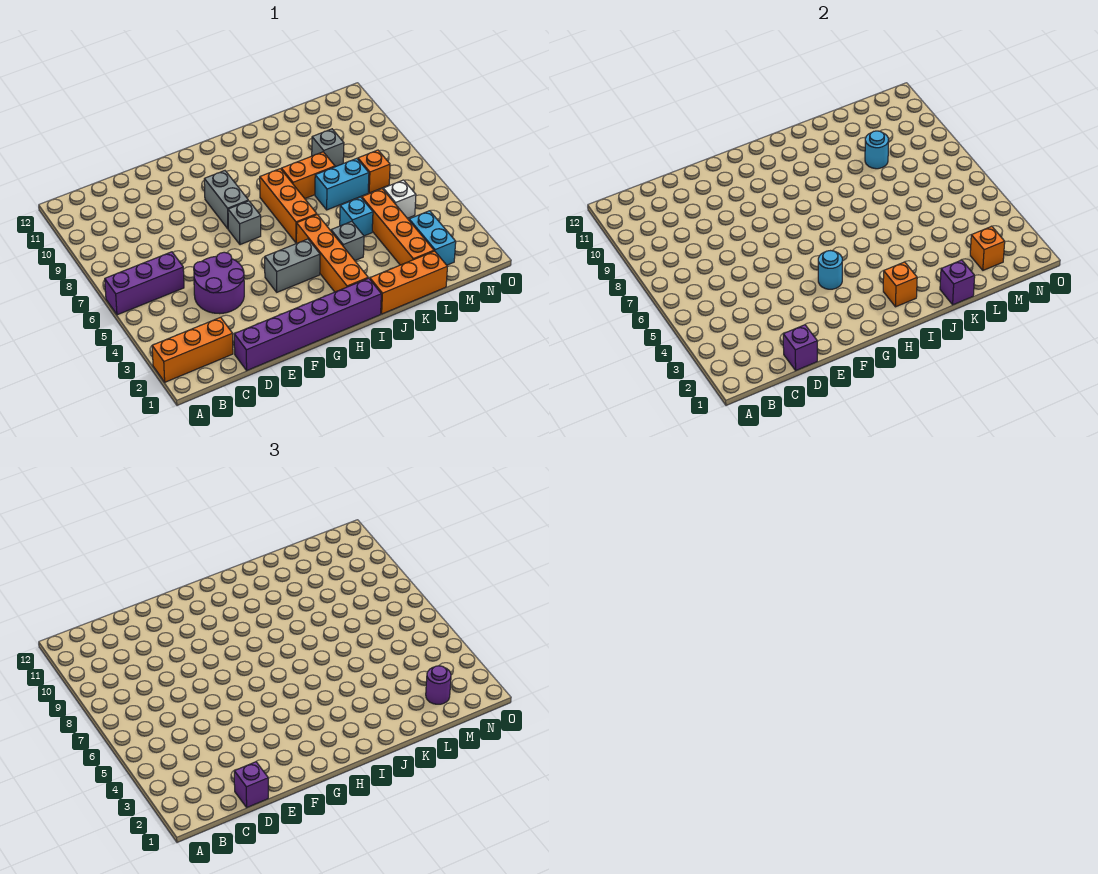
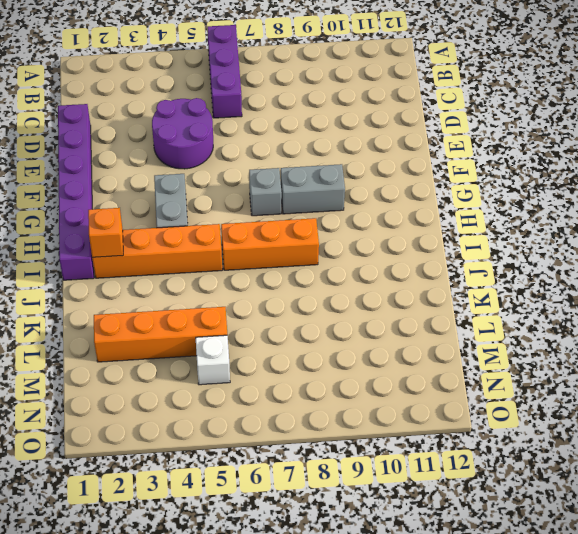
none -> orange brick A2:C2 level 1
none -> orange brick J1:L1 level 1
none -> grey brick J4 level 1

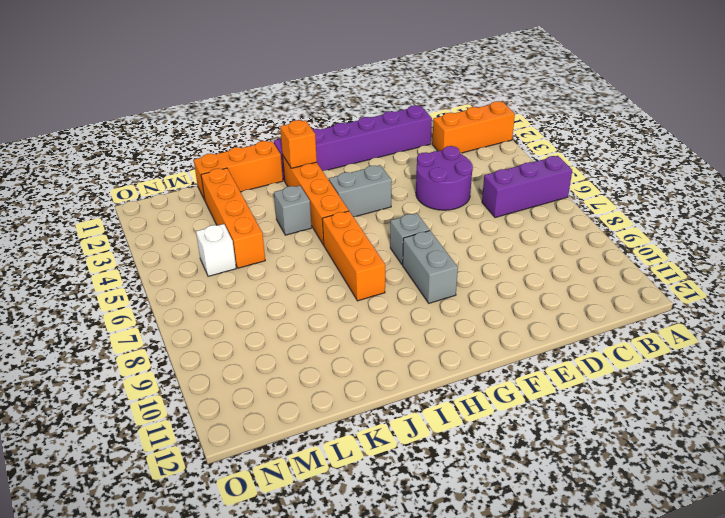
none -> orange brick J8:K8 level 1
none -> cyan brick K5 level 1
none -> cyan brick K7:L7 level 1

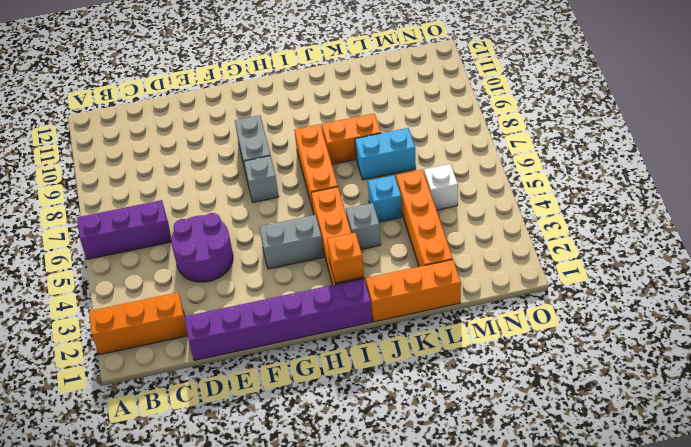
none -> grey brick L9 level 1
none -> cyan brick M2:M3 level 1
none -> orange brick M7 level 1

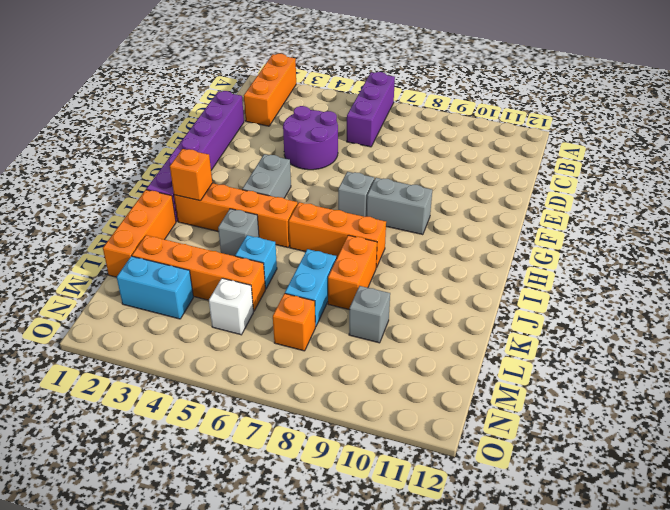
none -> purple brick D1 level 2
none -> cyan round brick G4 level 2
none -> purple brick K1 level 2

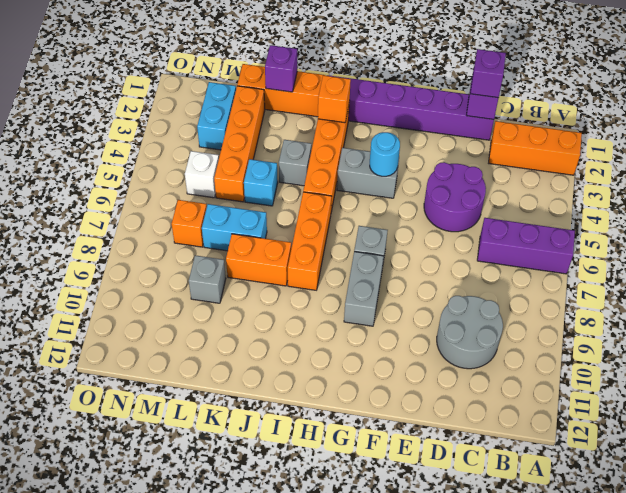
grey round brick C9:D10 level 1 -> none
none -> cyan round brick L9 level 2
none -> orange brick M2 level 2
none -> purple round brick M2 level 3

